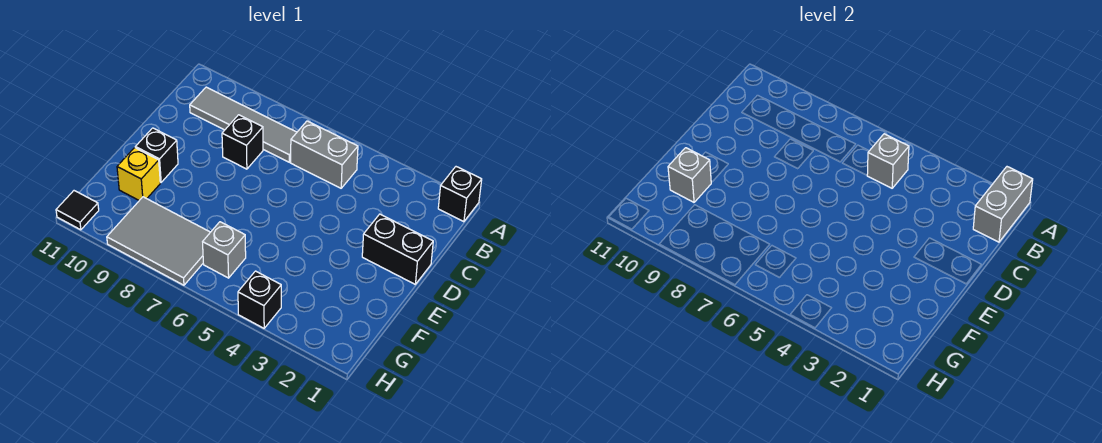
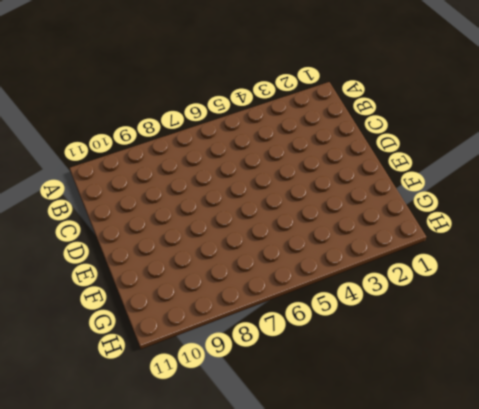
none -> black brick A1 level 1
none -> grey brick B5:B6 level 1
none -> grey tile B7:B10 level 1

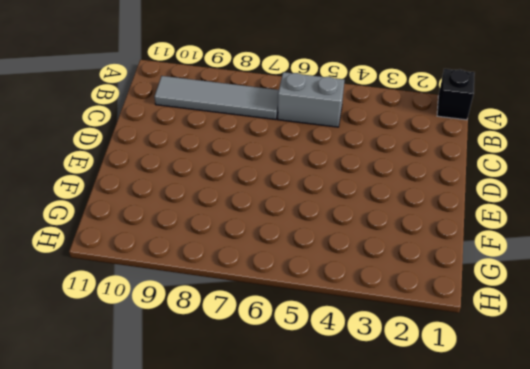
none -> black brick C8 level 1
none -> black brick D1:D2 level 1
none -> black brick E10 level 1

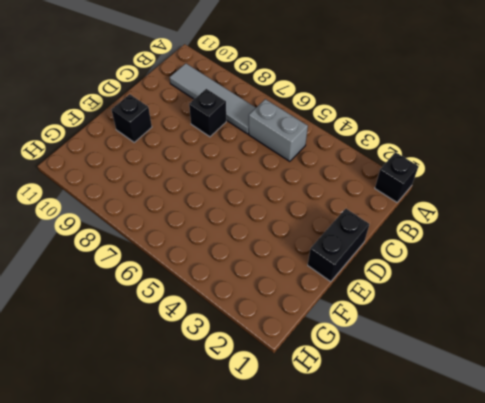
black brick D1:E1 level 1 -> black brick D1:D2 level 1
none -> yellow brick F10 level 1
none -> grey brick G6 level 1
none -> grey tile G7:H9 level 1

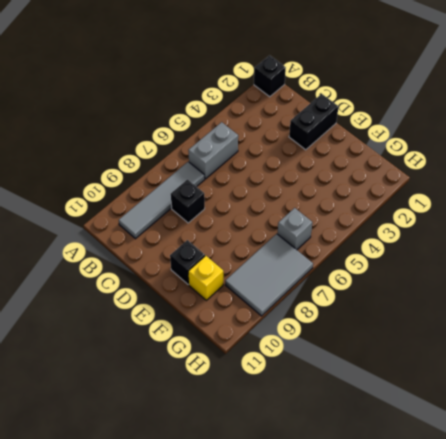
none -> black brick H4 level 1
none -> black tile H11 level 1
none -> grey brick A1:B1 level 2

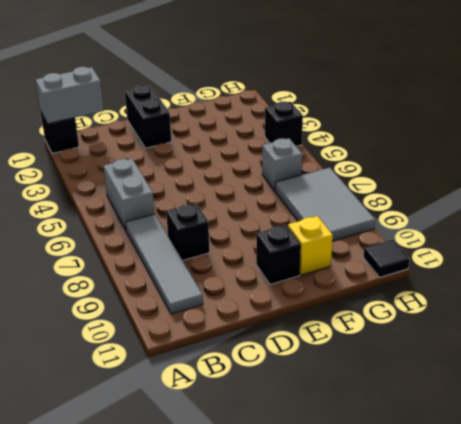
none -> grey brick B5 level 2
none -> grey brick F10 level 2

